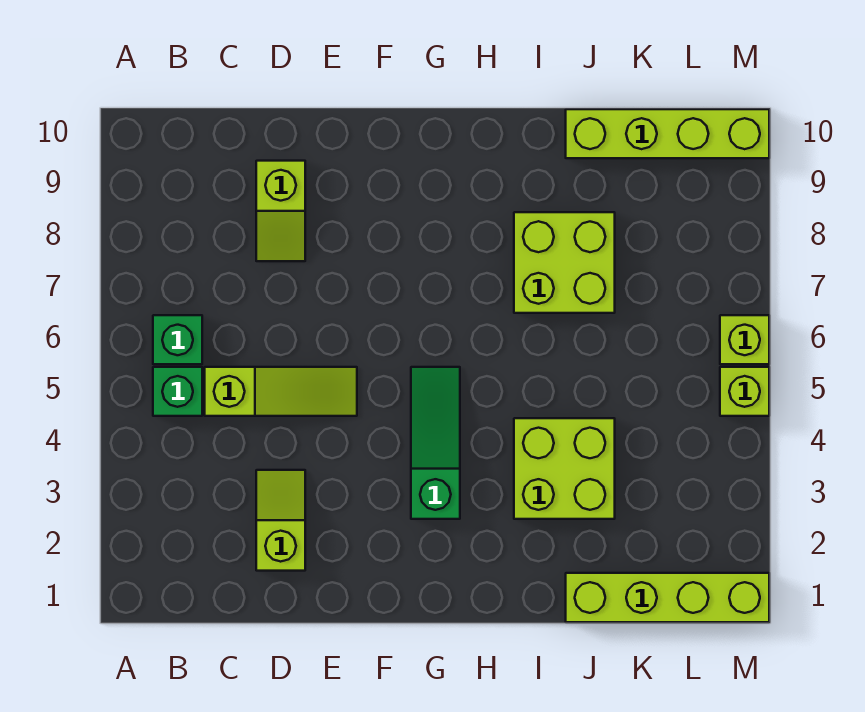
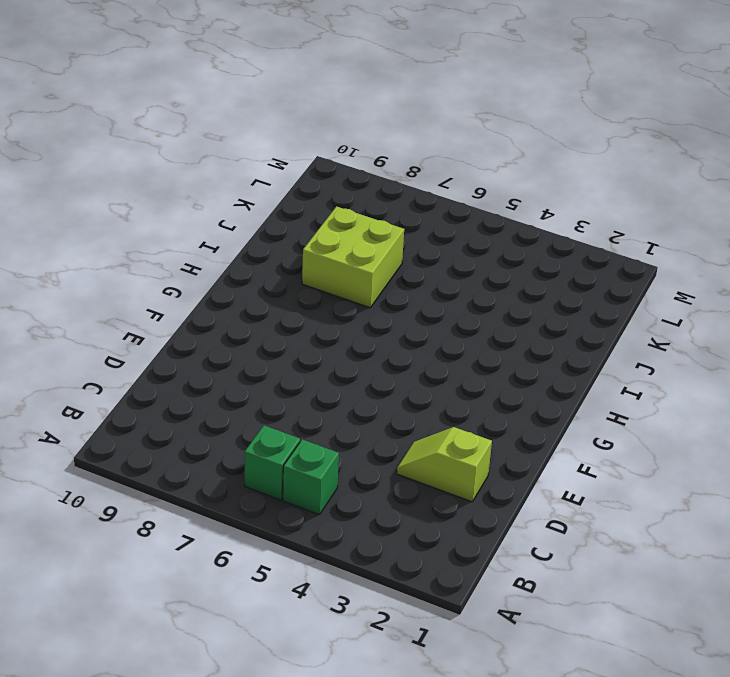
none -> lime slope C5:E5 level 1 top C
none -> lime slope D8:D9 level 1 top 9
none -> green slope G3:G5 level 1 top 3

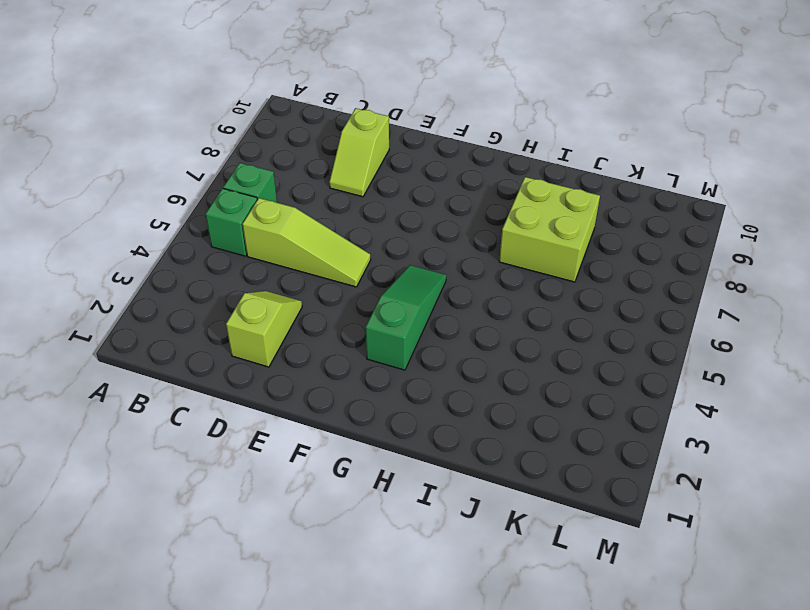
none -> lime brick I3:J4 level 1
none -> lime brick J1:M1 level 1
none -> lime brick J10:M10 level 1

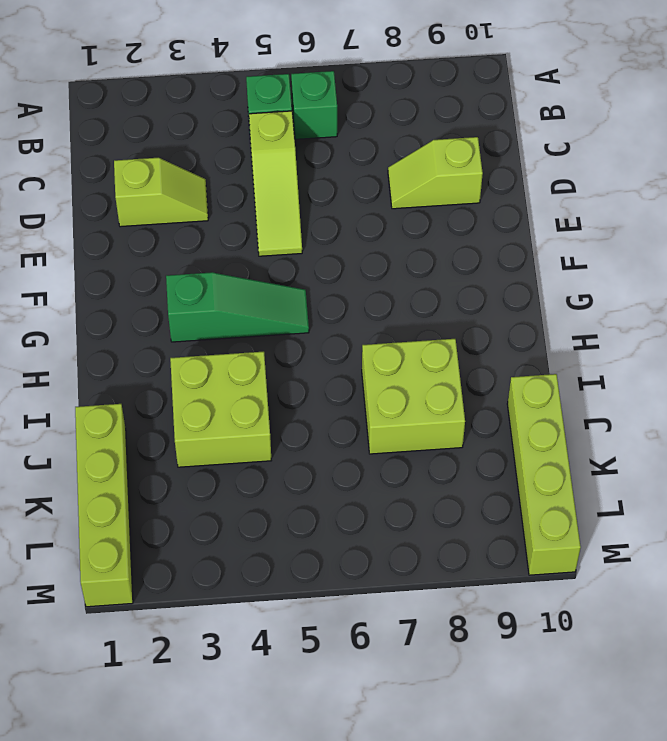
none -> lime brick M5 level 1
none -> lime brick M6 level 1

